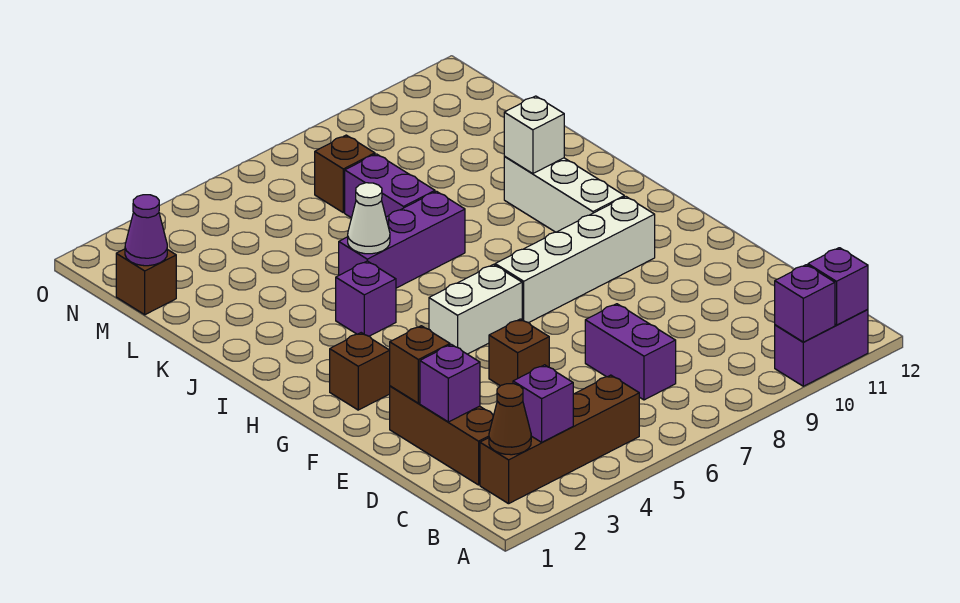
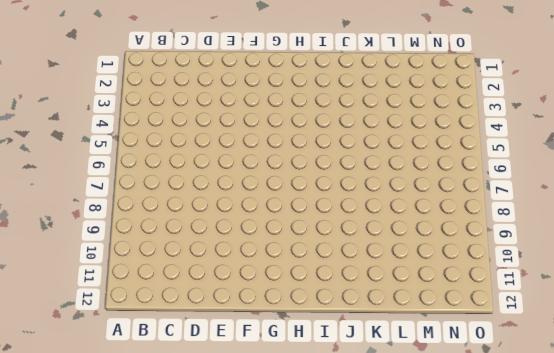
none -> purple brick A10:A11 level 1
none -> brown brick B2:B5 level 1
none -> brown brick C2:E2 level 1

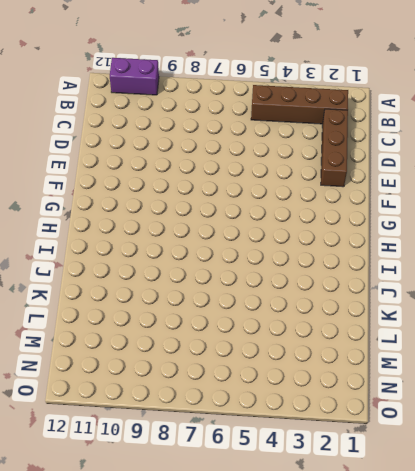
none -> purple brick C7:D7 level 1
none -> brown brick E5 level 1
none -> brown brick G2 level 1

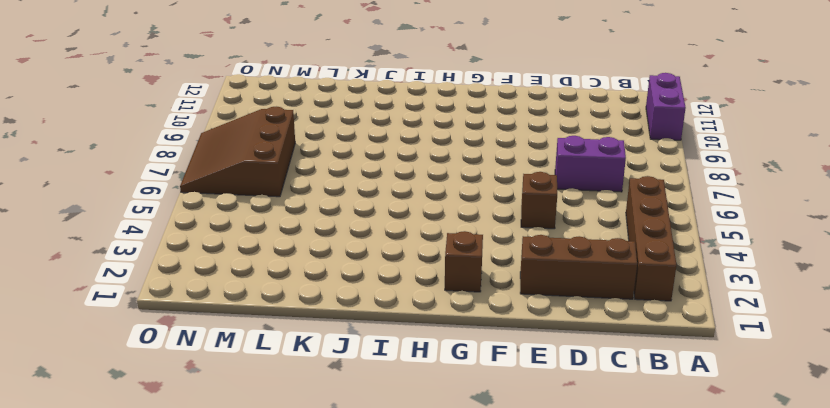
brown slope M6:O8 level 1 top M -> brown brick M7 level 1
none -> white brick G5:G6 level 1
none -> white brick G7:G10 level 1
none -> white brick H10:J10 level 1

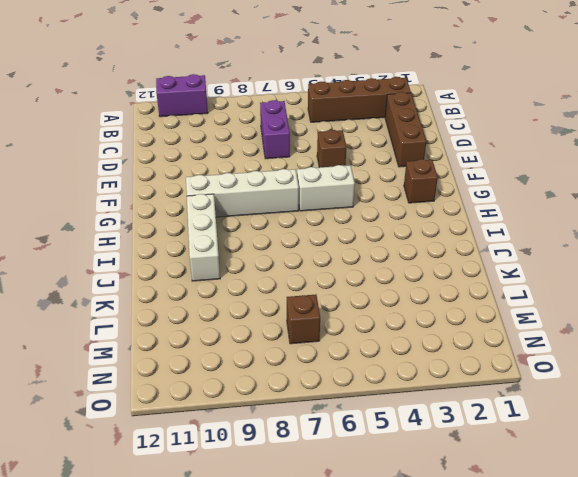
none -> purple brick I4 level 1
none -> purple brick J5:J7 level 1
none -> purple brick K7:L7 level 1

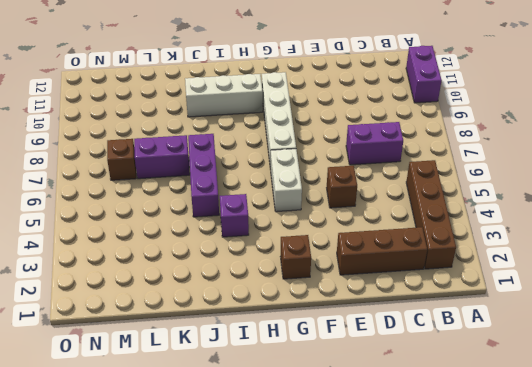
none -> brown brick M1 level 1
none -> purple brick A10 level 2
none -> purple brick A11 level 2

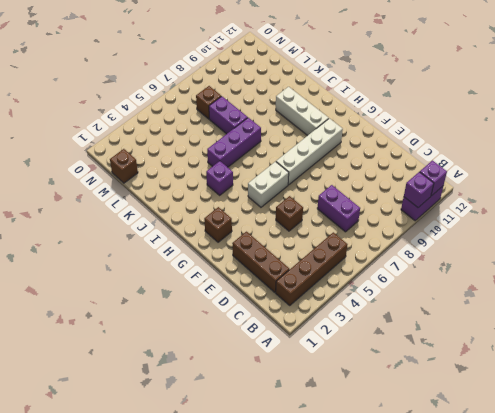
none -> brown cone B2 level 2
none -> purple brick B3 level 2
none -> purple brick D2 level 2

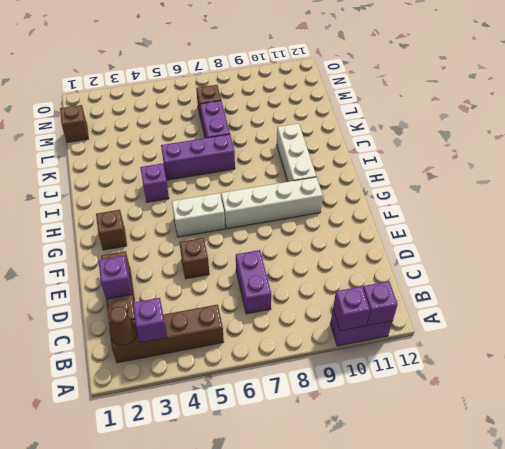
none -> brown brick E2 level 2
none -> white cone J5 level 2
none -> white brick J10 level 2

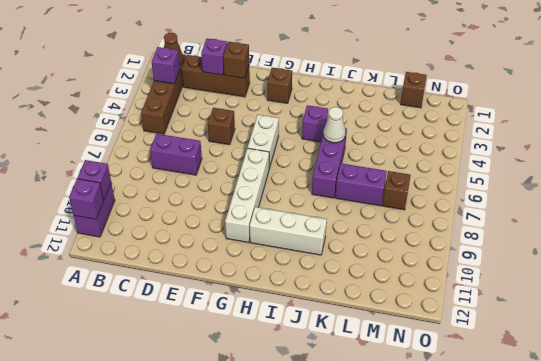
none -> white brick J10 level 2
none -> purple cone M1 level 2

